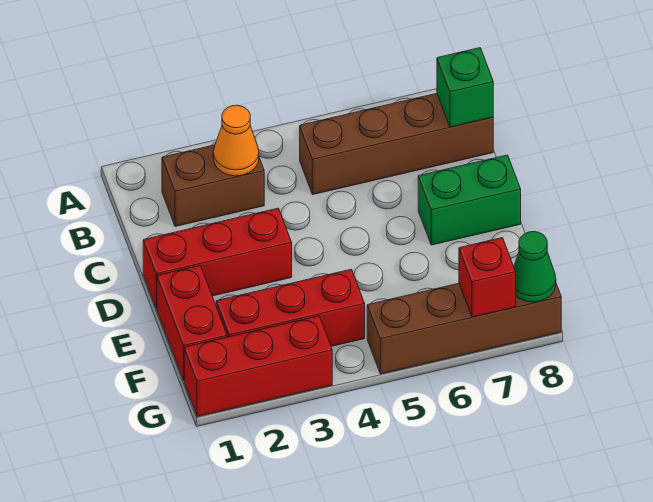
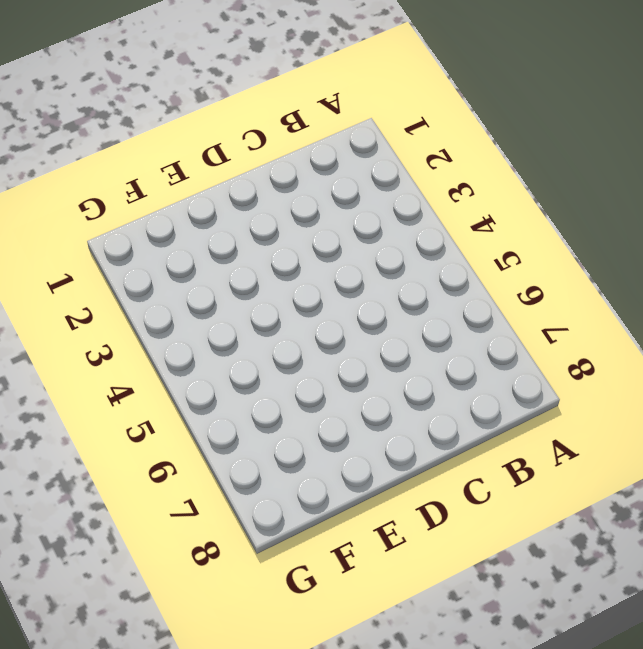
none -> brown brick B2:B3 level 1
none -> brown brick B5:B8 level 1
none -> red brick D1:D3 level 1

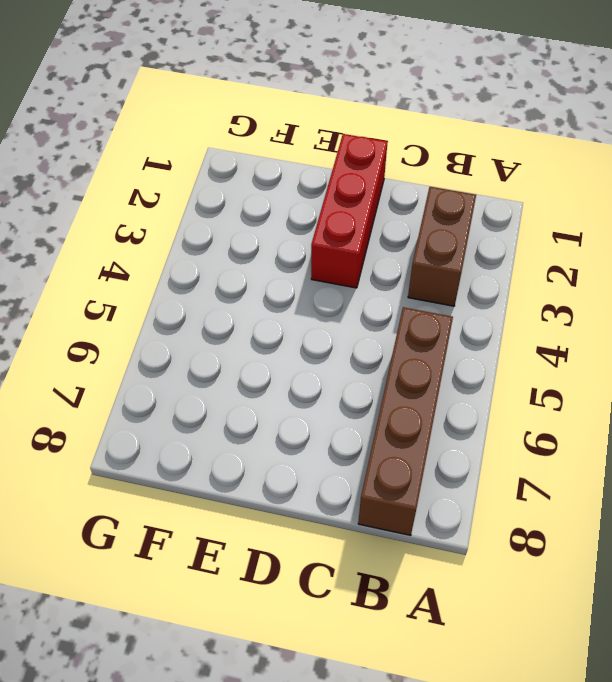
none -> green brick D7:D8 level 1
none -> red brick E1:F1 level 1
none -> red brick F2:F4 level 1

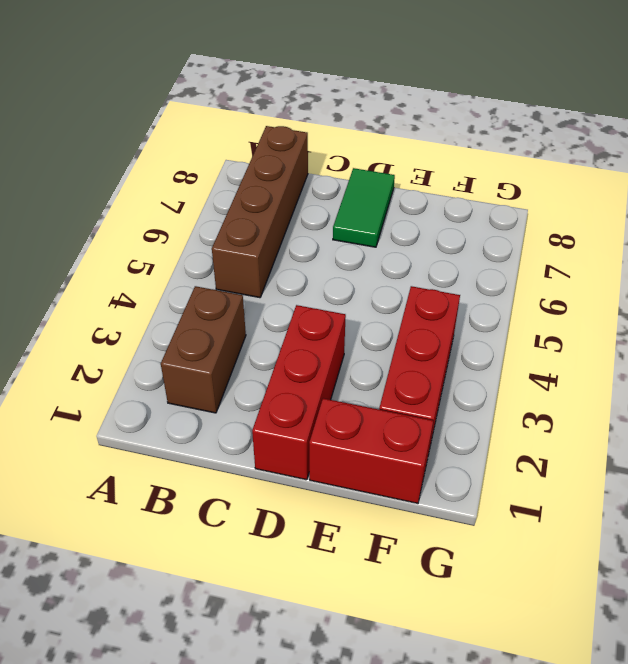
green tile D7:D8 level 1 -> green brick D7:D8 level 1
none -> red brick G1:G3 level 1
none -> brown brick G5:G8 level 1
none -> orange cone B3 level 2

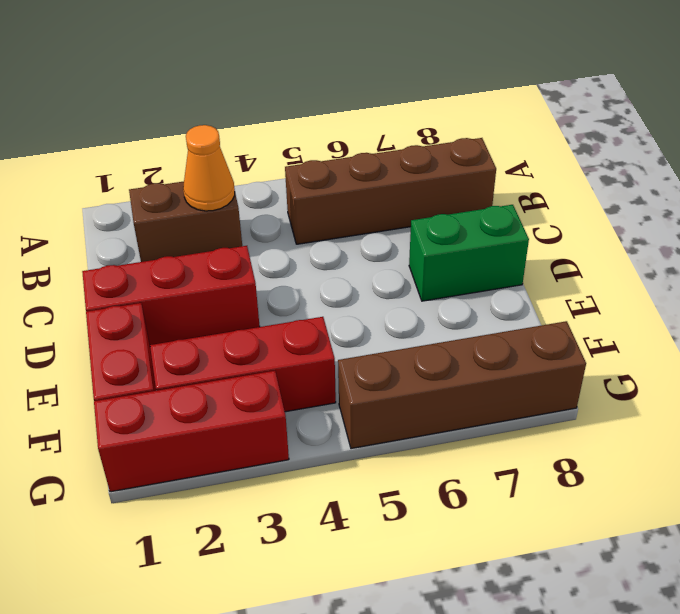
none -> green brick B8 level 2
none -> red brick G7 level 2
none -> green cone G8 level 2

